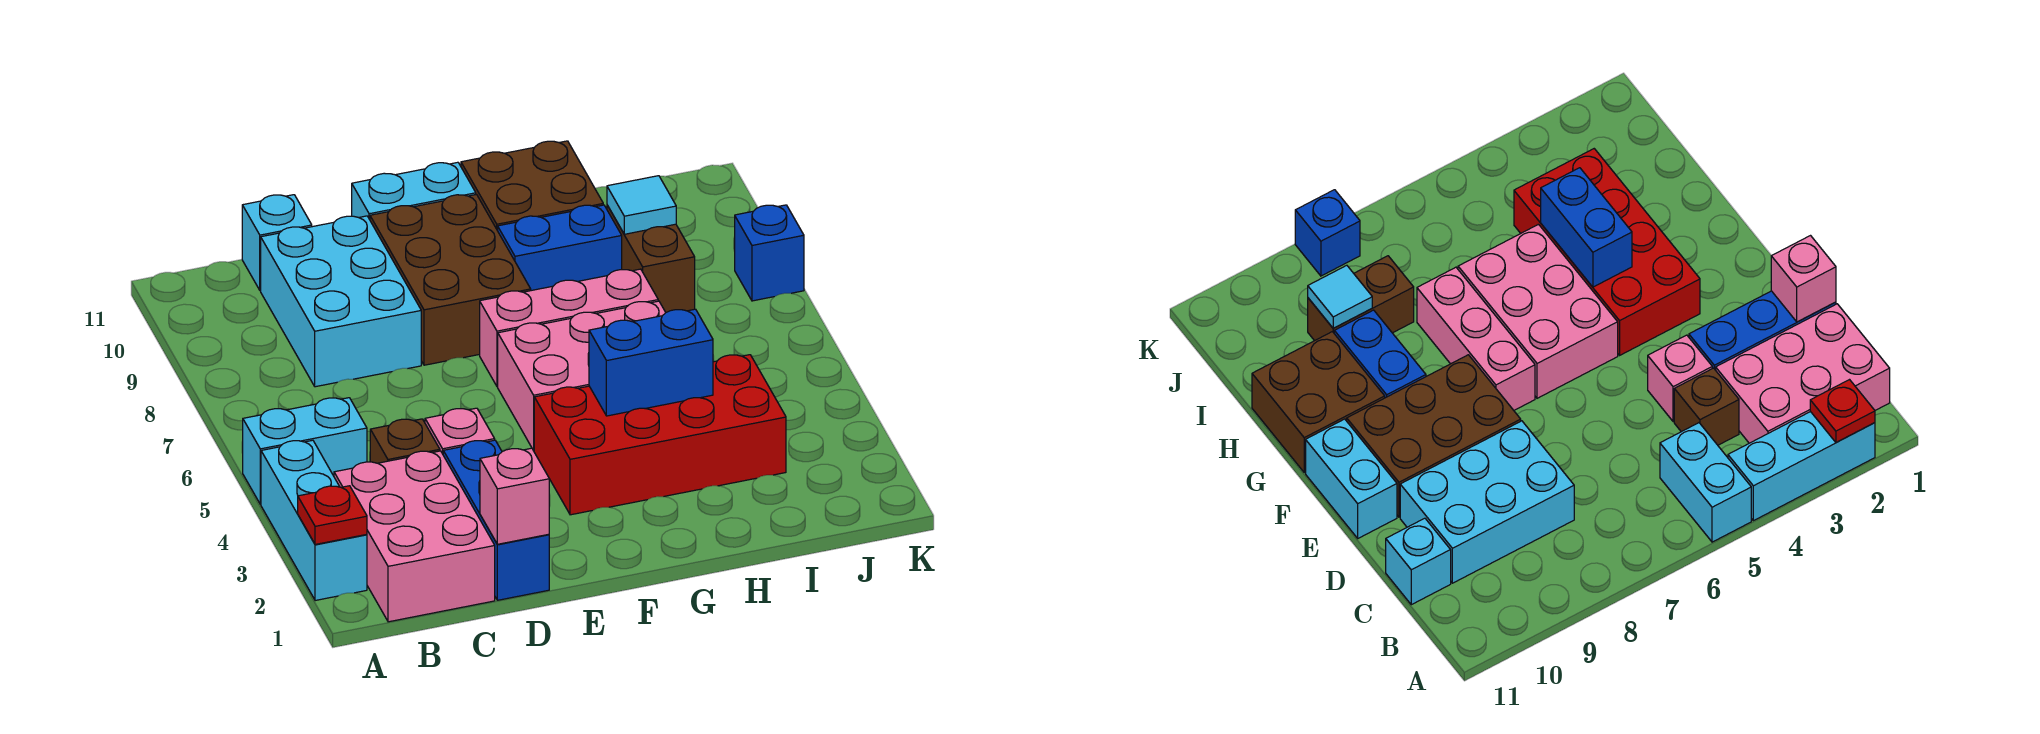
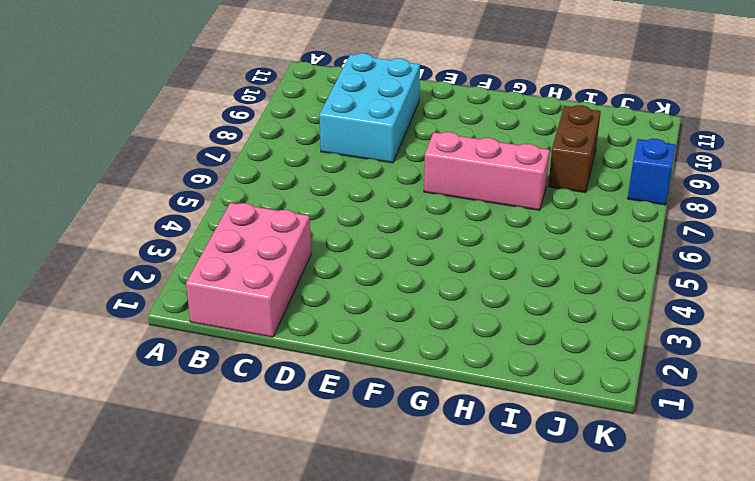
none -> cyan brick A2:A4 level 1
none -> cyan brick A5:B5 level 1
none -> brown brick C4 level 1

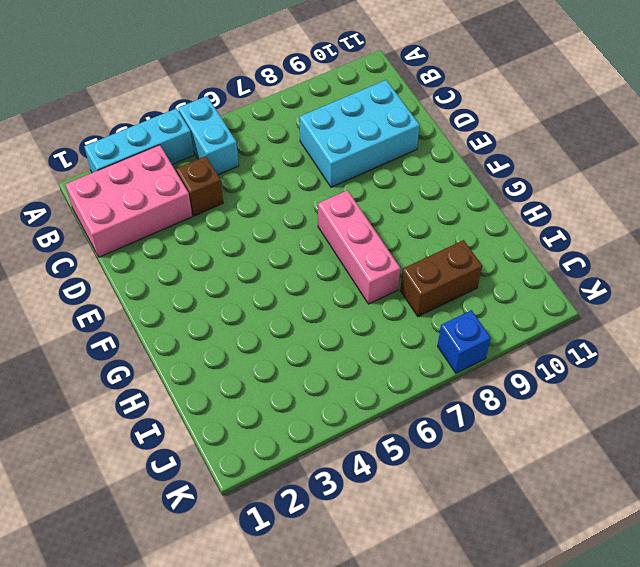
none -> cyan brick C11 level 1
none -> blue brick D1:D3 level 1
none -> pink brick D4 level 1

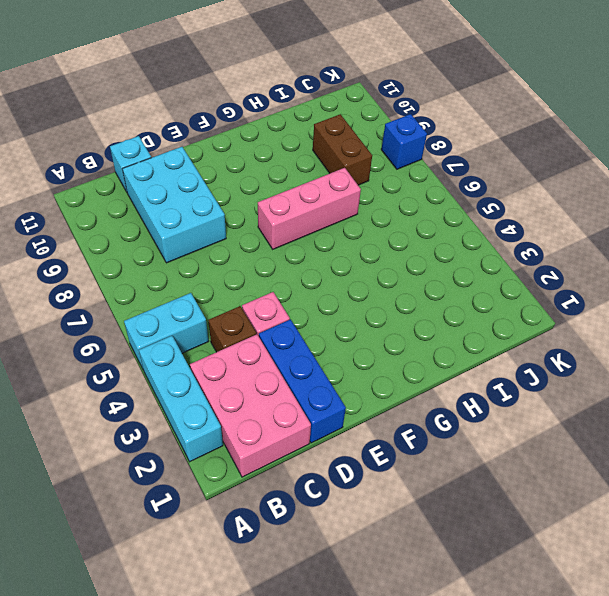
none -> brown brick E8:F10 level 1
none -> cyan brick E11:F11 level 1
none -> red brick F3:I4 level 1

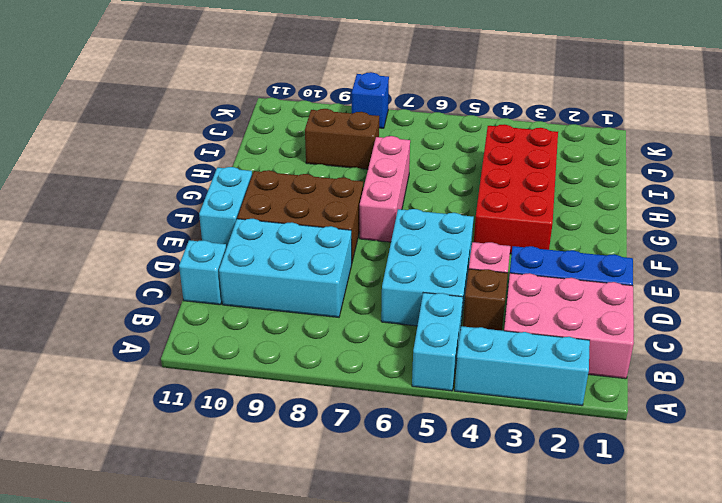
cyan brick C5:E6 level 1 -> none
none -> pink brick F5:H6 level 1
none -> blue brick G9:H9 level 1
none -> brown brick G10:H11 level 1

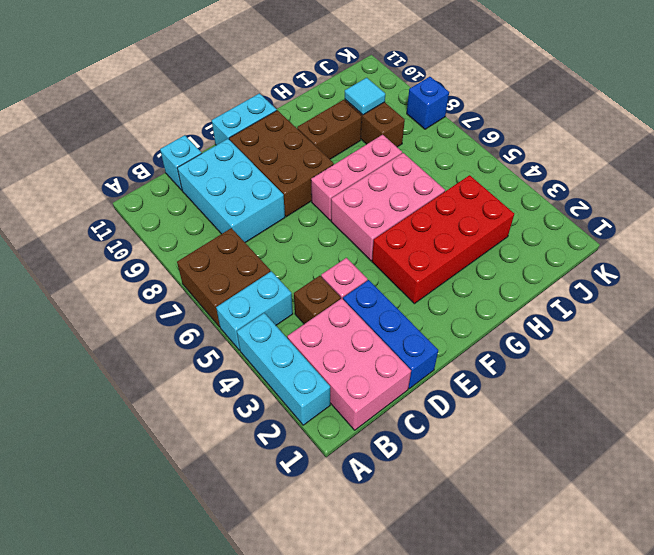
brown brick A6:B7 level 1 -> brown brick G10:H11 level 1
brown brick G9:H9 level 1 -> blue brick G9:H9 level 1
none -> red plate A2 level 2
none -> pink brick D1 level 2
none -> blue brick G4:H4 level 2

